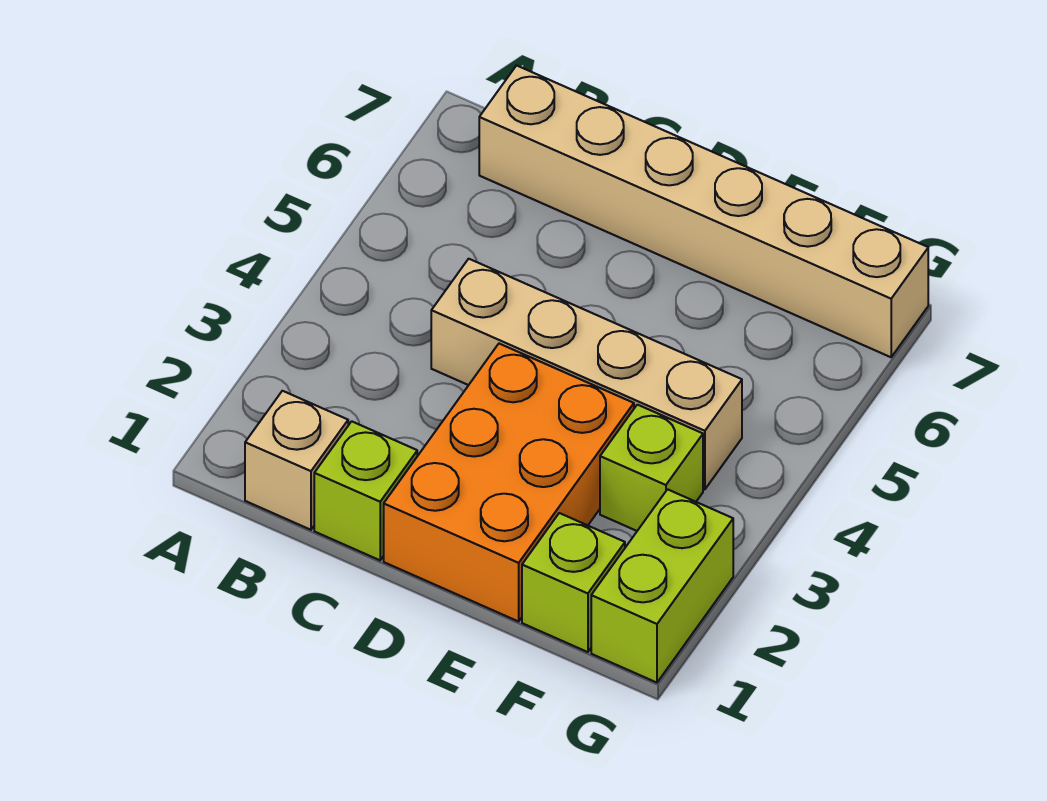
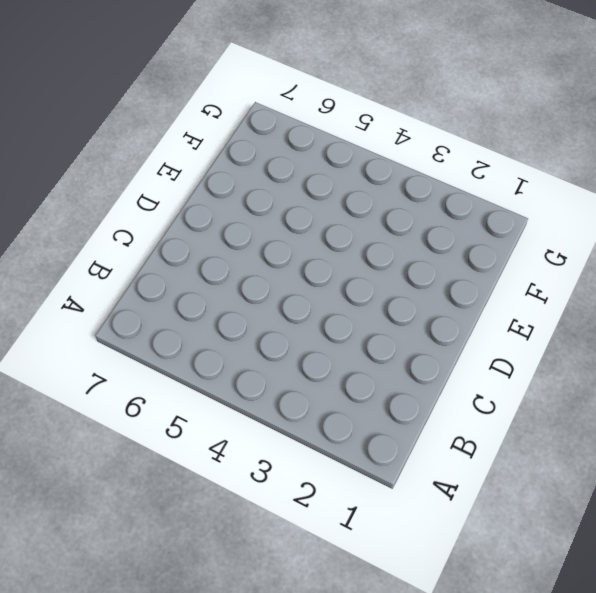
none -> tan brick B1 level 1
none -> tan brick B7:G7 level 1

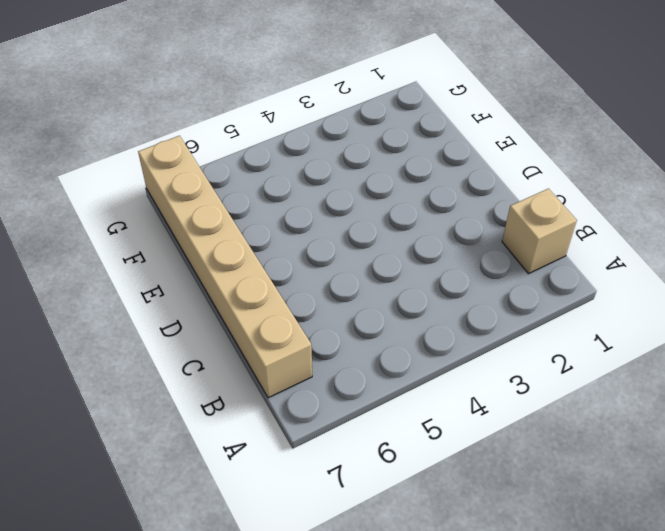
none -> lime brick C1 level 1
none -> tan brick C4:F4 level 1

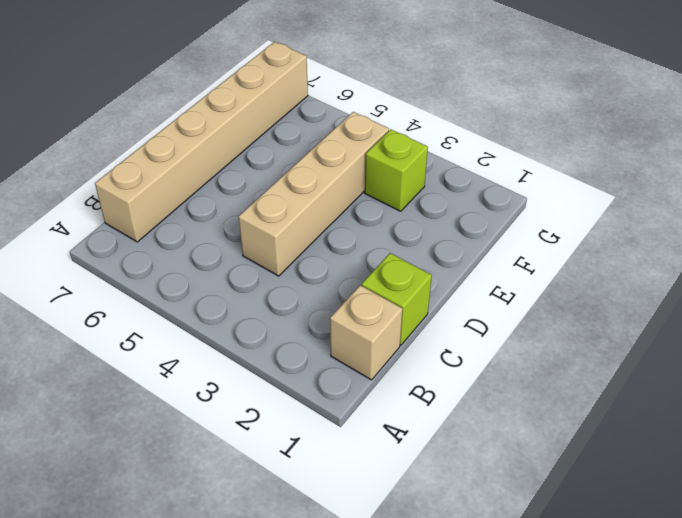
none -> orange brick D1:E3 level 1
none -> lime brick F1 level 1

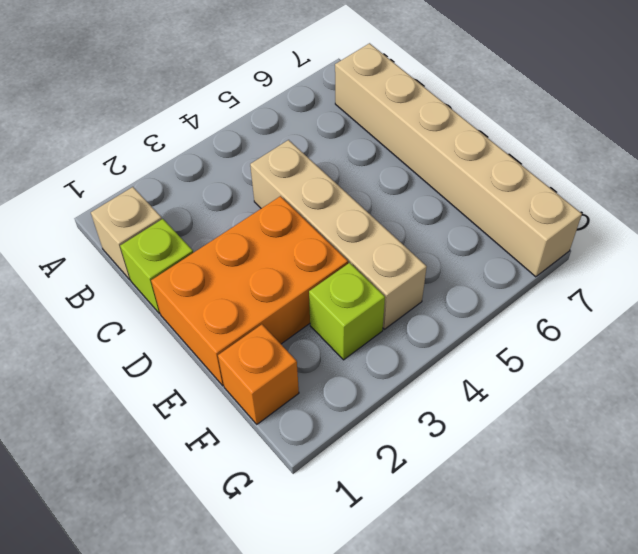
orange brick F1 level 1 -> lime brick F1 level 1
none -> lime brick G1:G2 level 1

